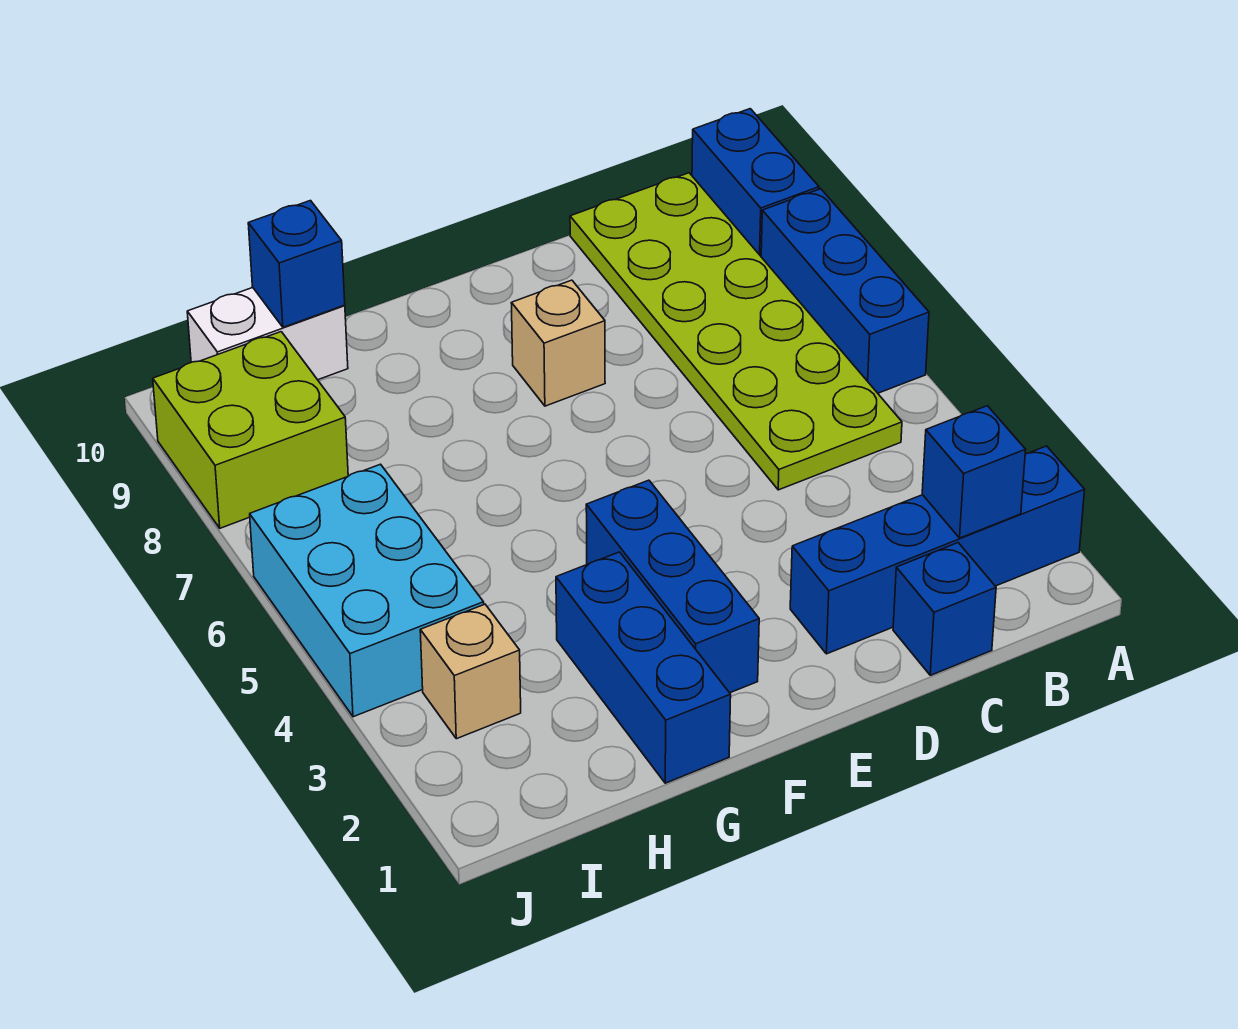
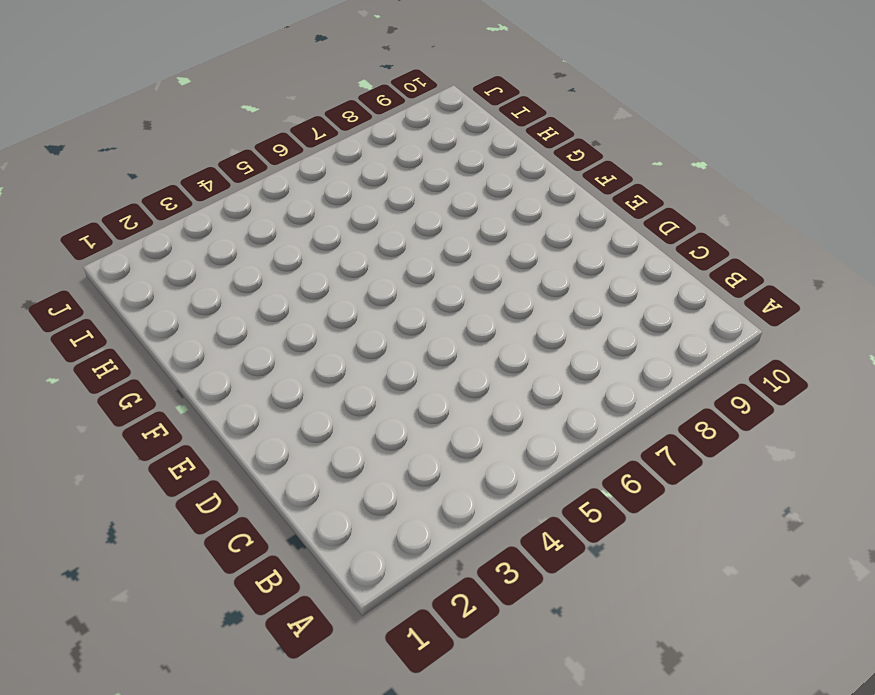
none -> blue brick A2:D2 level 1
none -> blue brick A6:A8 level 1
none -> blue brick A9:A10 level 1

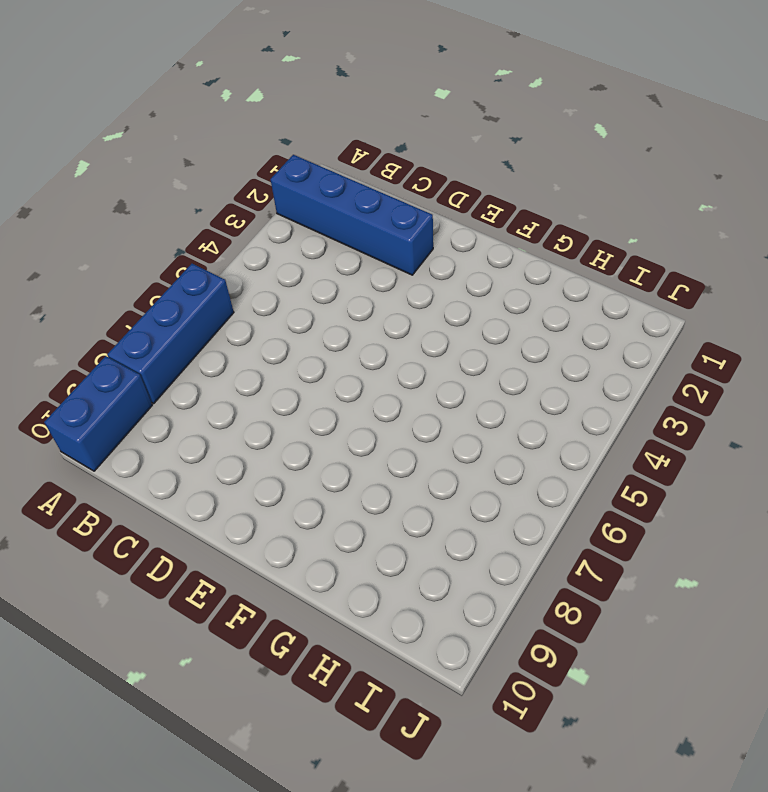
none -> lime plate B5:C10 level 1
none -> blue brick C1 level 1
none -> tan brick E8 level 1

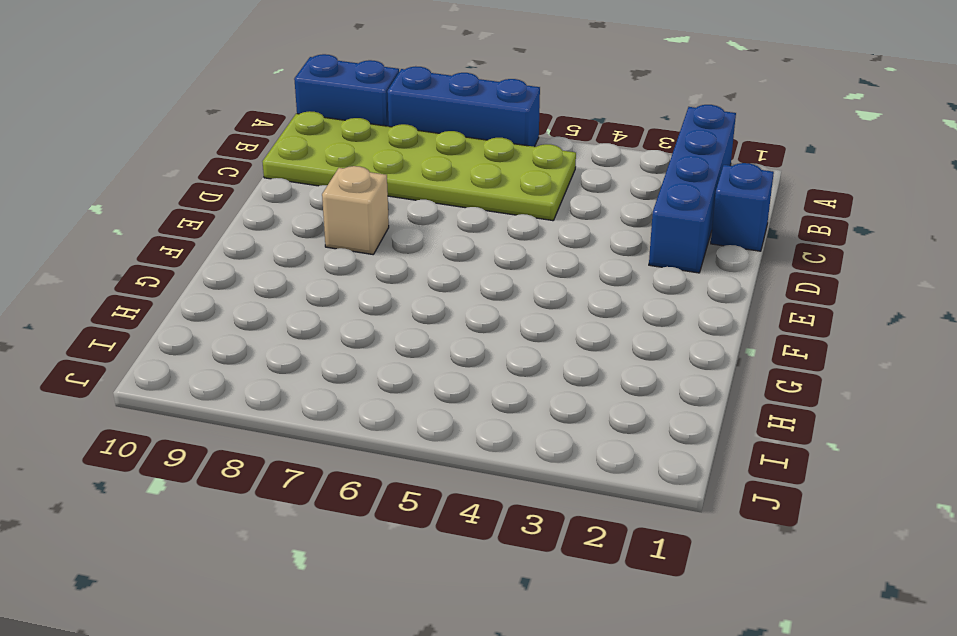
none -> blue brick F2:F4 level 1
none -> blue brick G1:G3 level 1
none -> white brick H10:I10 level 1

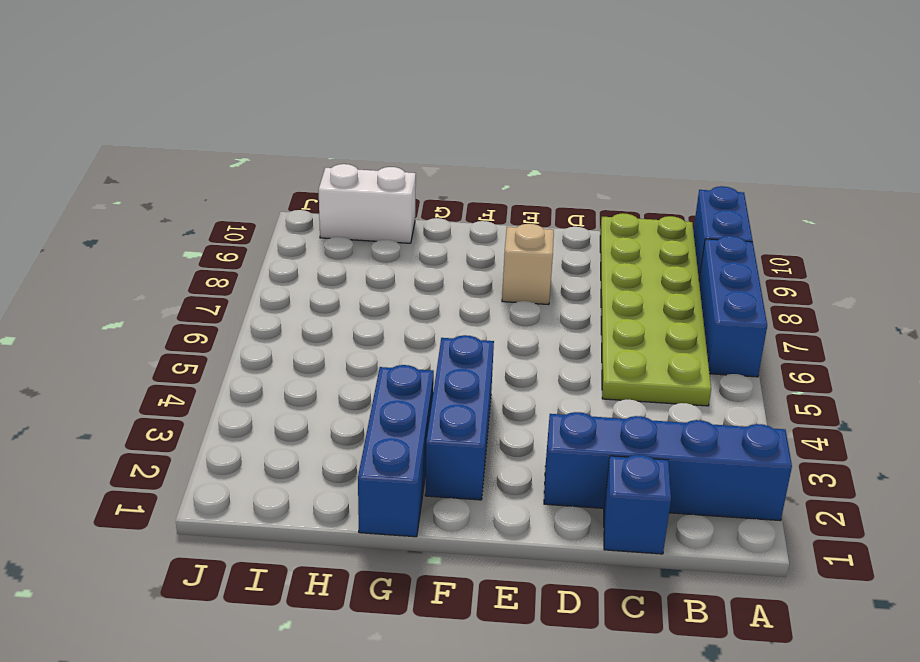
none -> tan brick I3 level 1
none -> cyan brick I4:J6 level 1
none -> lime brick I8:J9 level 1

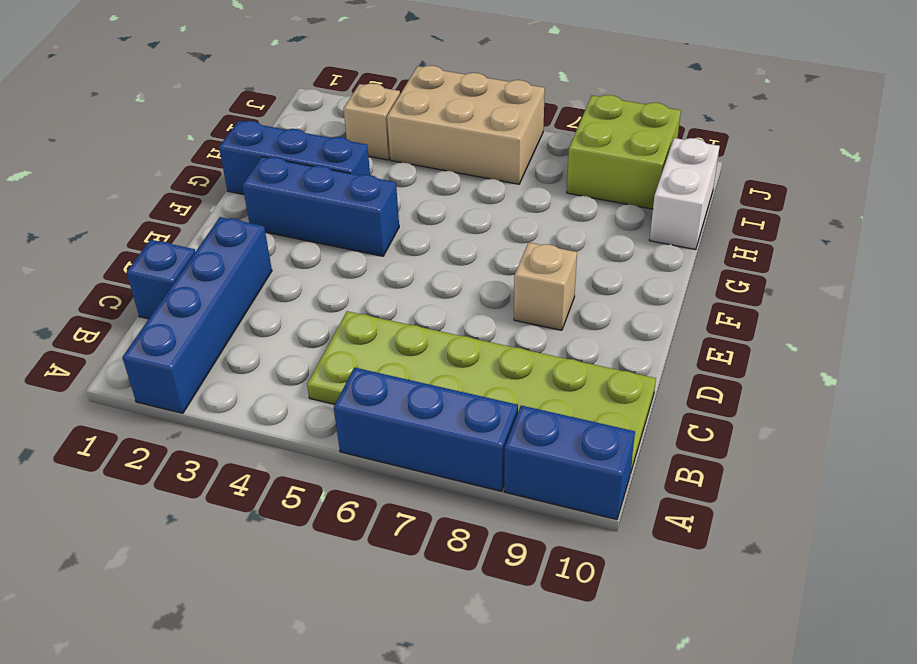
tan brick I4:J6 level 1 -> cyan brick I4:J6 level 1
none -> blue brick B2 level 2
none -> blue brick H10 level 2

